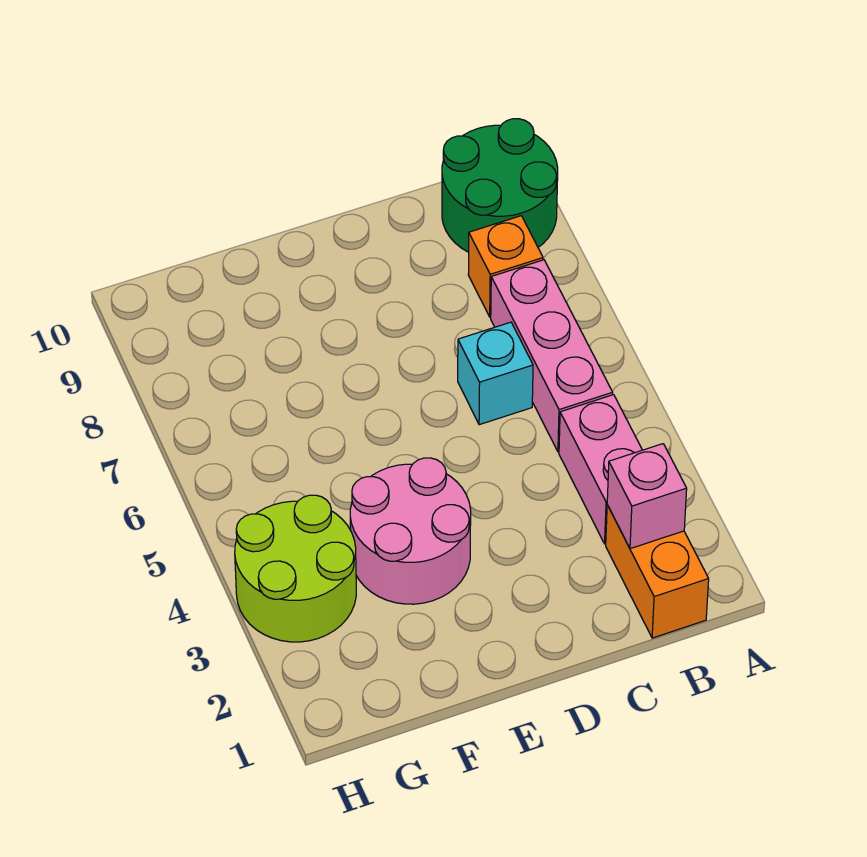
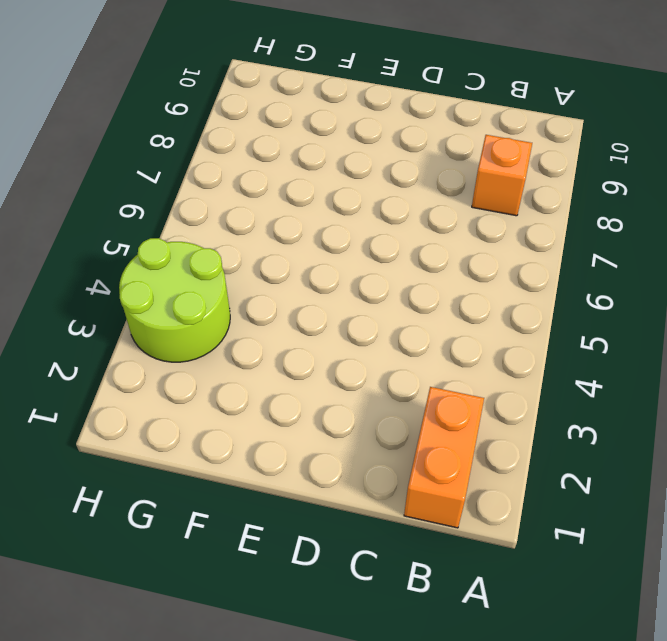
none -> green round brick A9:B10 level 1
none -> pink brick B3:B4 level 1

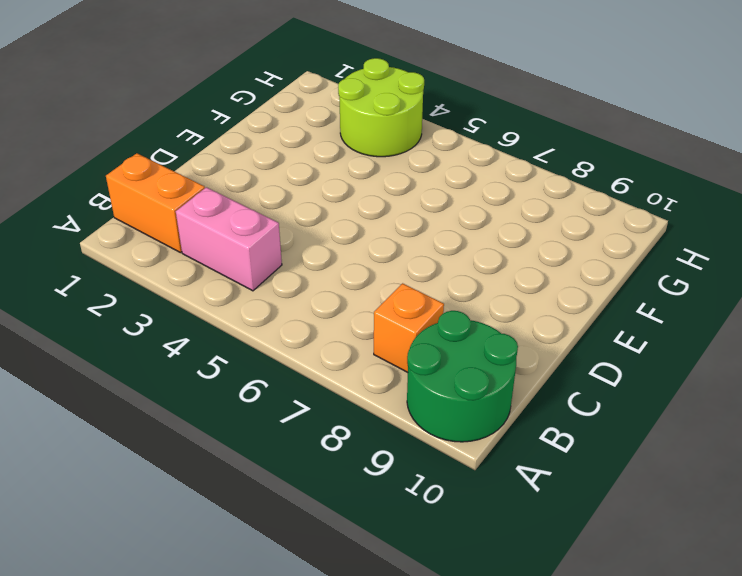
none -> pink brick B5:B7 level 1
none -> cyan brick C6 level 1

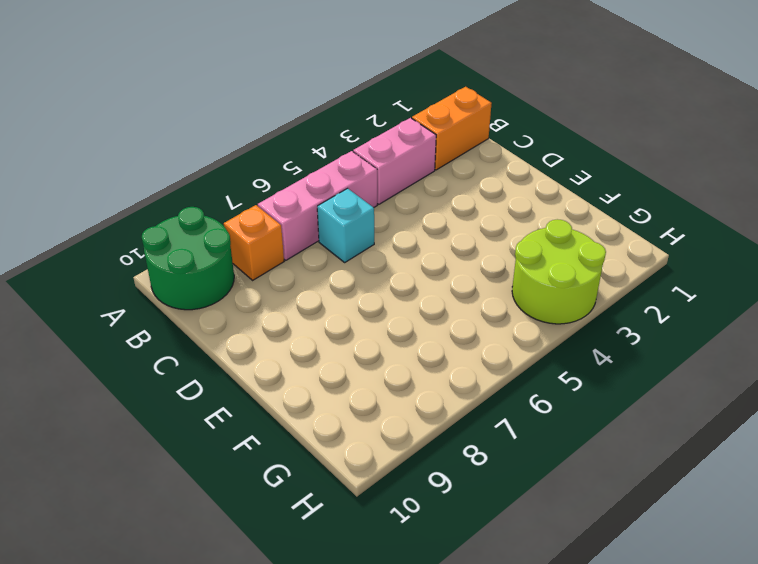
none -> pink round brick E3:F4 level 1
none -> pink brick B2 level 2

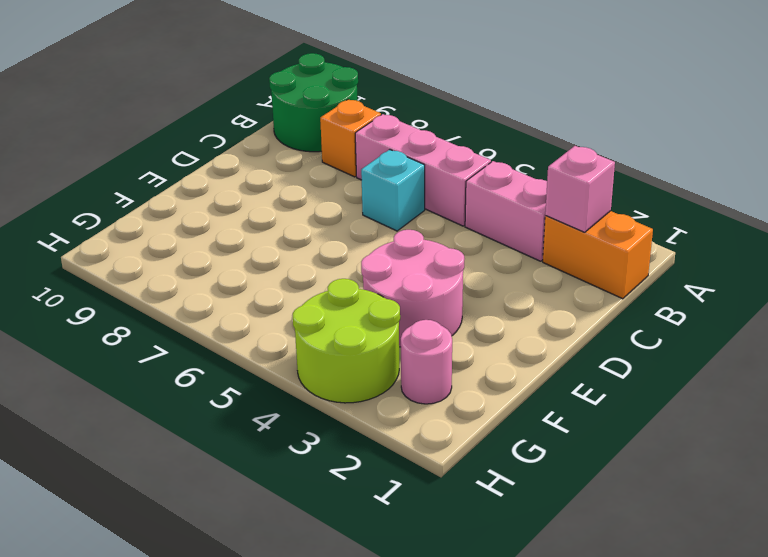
pink round brick G2 level 1 -> none

